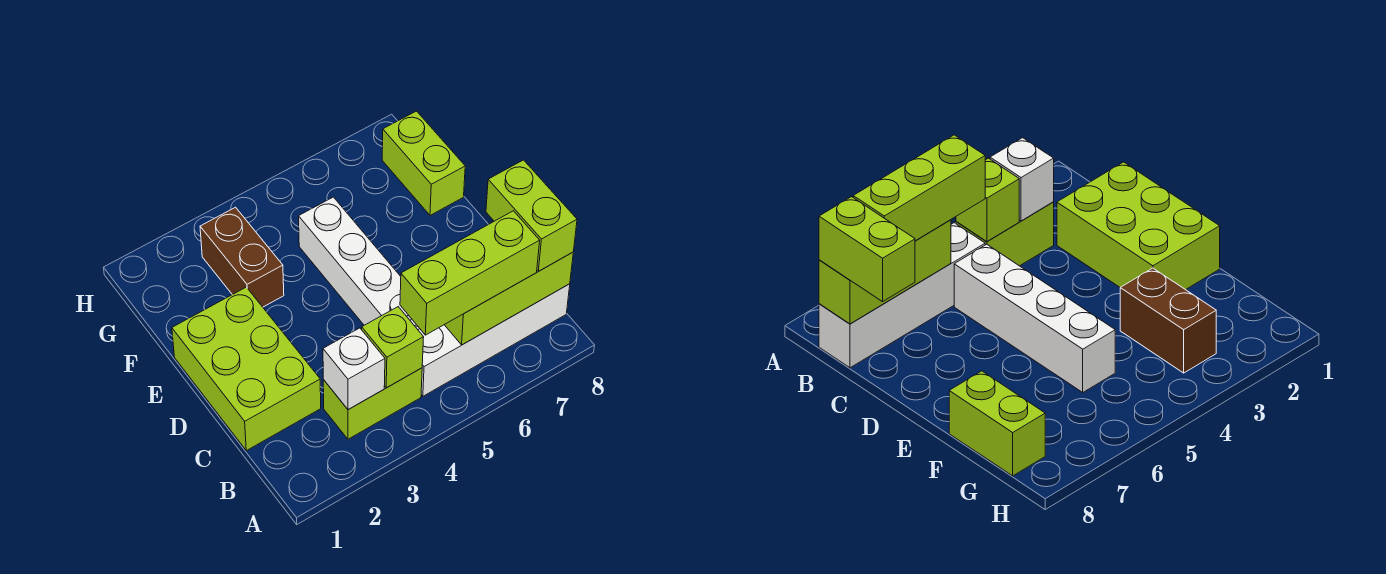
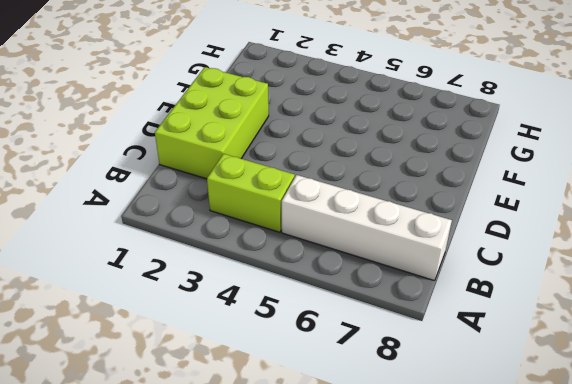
none -> white brick C5:F5 level 1
none -> brown brick F3:G3 level 1

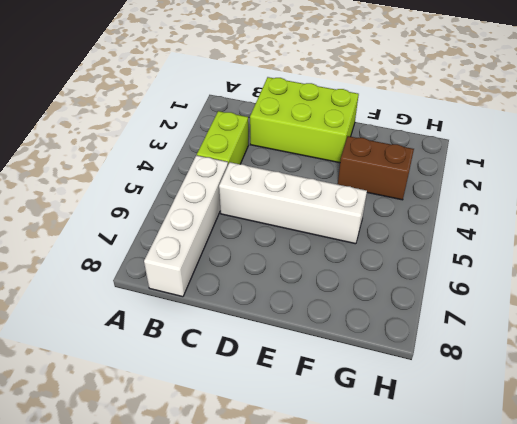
none -> lime brick F8:G8 level 1
none -> white brick B3 level 2

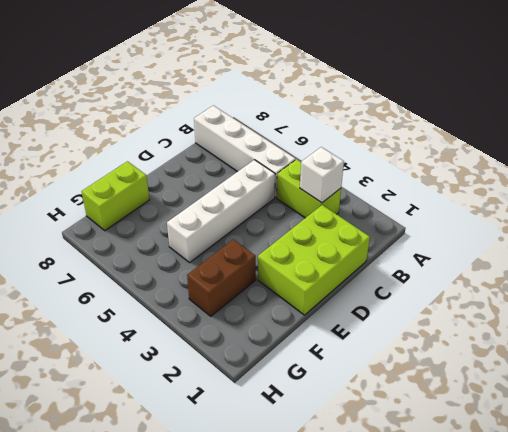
none -> lime brick B4 level 2
none -> lime brick B6:B8 level 2

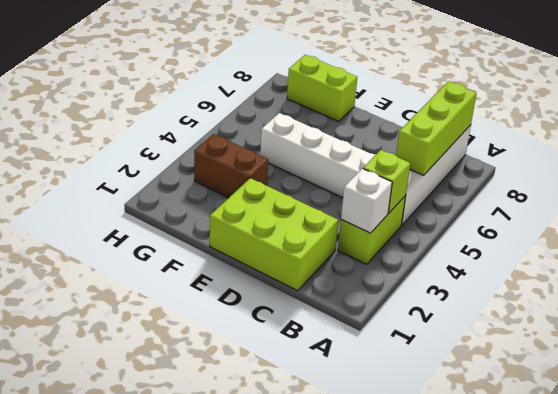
none -> lime brick B5:B7 level 3
none -> lime brick B8:C8 level 3

